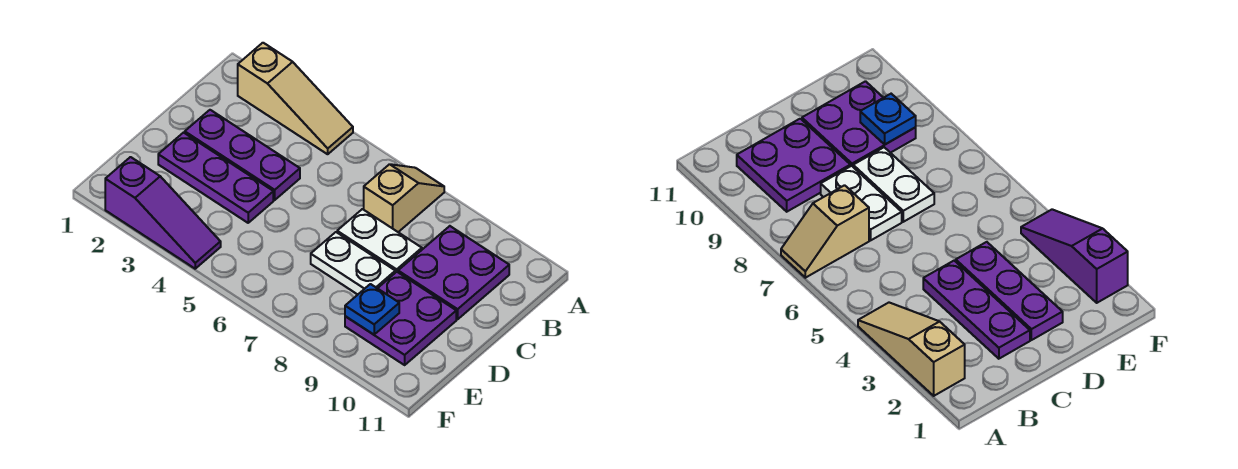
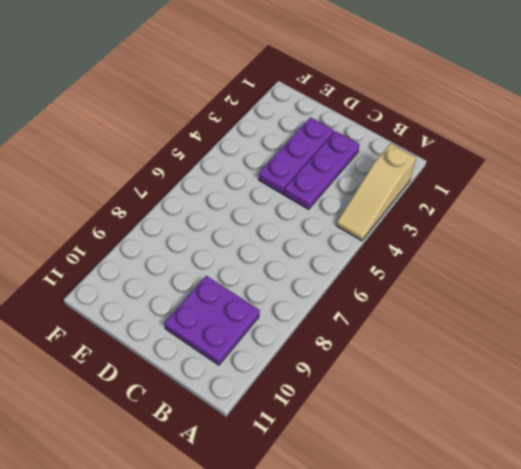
none -> tan slope A7:B7 level 1 top B
none -> white plate C7:C8 level 1

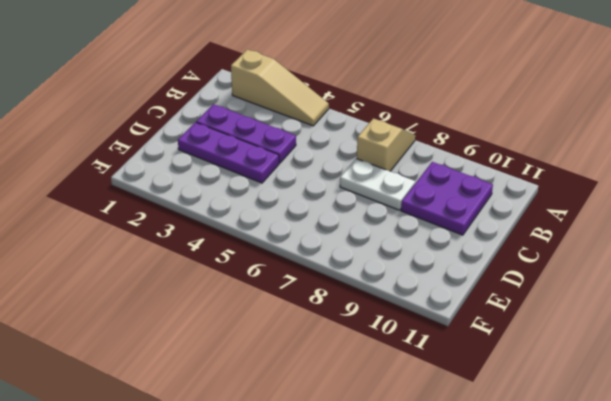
none -> white plate D7:D8 level 1
none -> purple plate D9:E10 level 1

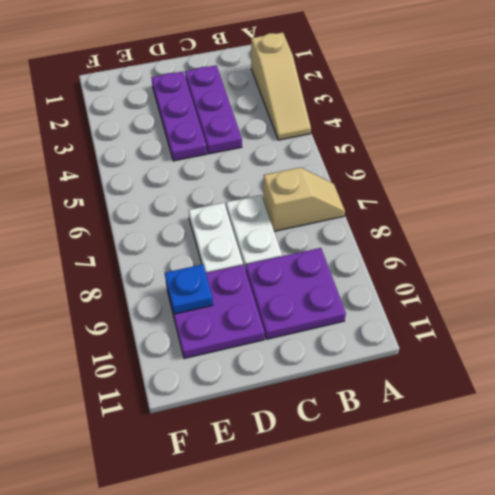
none -> purple slope F2:F4 level 1 top 2

